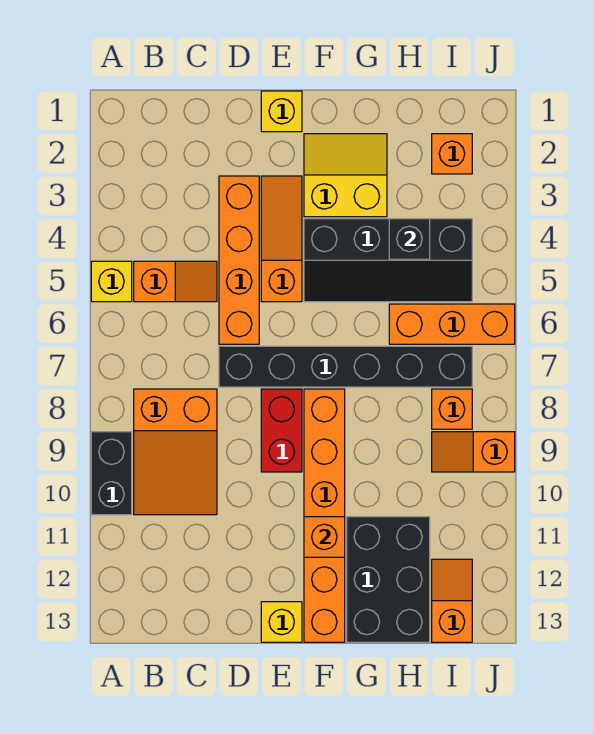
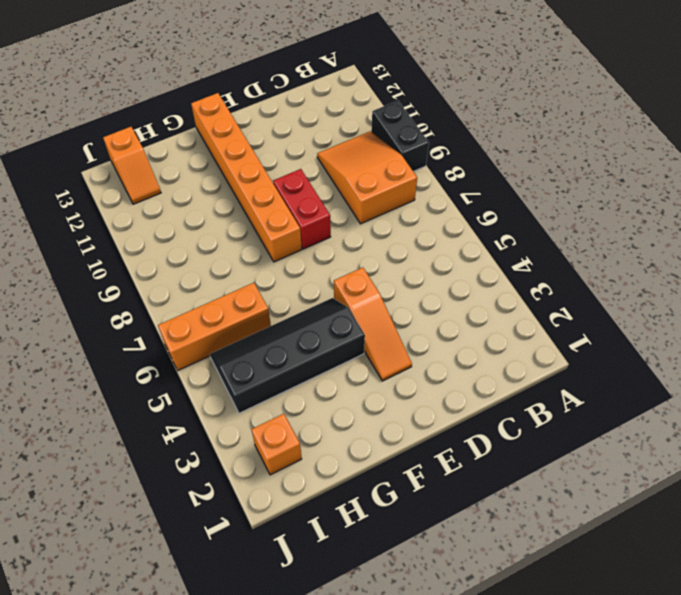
none -> yellow brick A5 level 1
none -> orange slope B5:C5 level 1 top B
none -> orange brick D3:D6 level 1

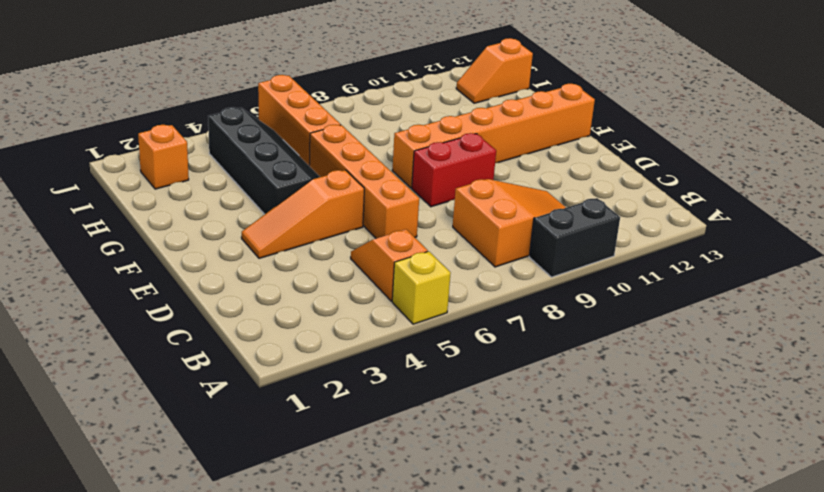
orange brick D6:G6 level 1 -> orange brick D3:D6 level 1
none -> black brick D7:I7 level 1
none -> yellow brick E1 level 1
none -> yellow brick E13 level 1

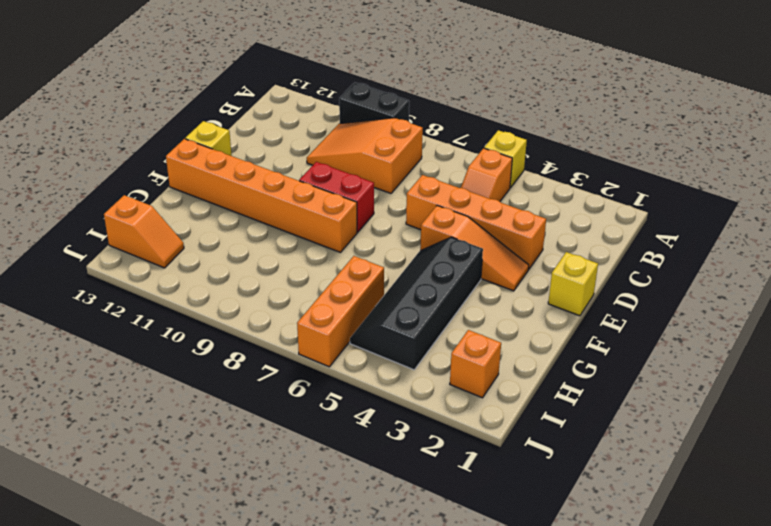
none -> black brick D7:I7 level 1
none -> yellow slope F2:G3 level 1 top 3
none -> black brick G11:H13 level 1

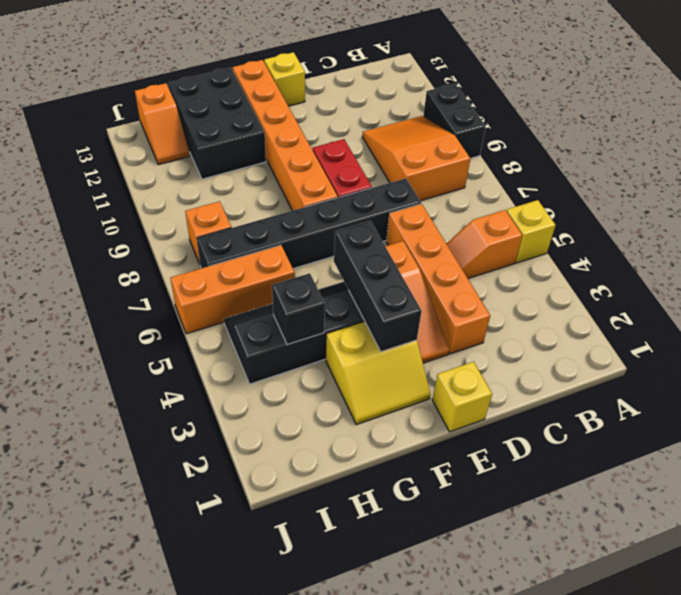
black brick F3:F5 level 2 -> none
none -> orange brick I2 level 1
none -> orange slope I9:J9 level 1 top J
none -> orange brick F11 level 2

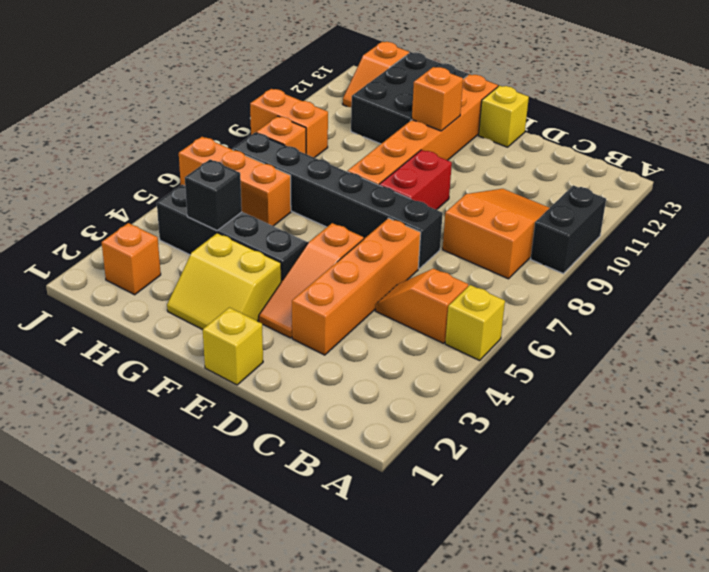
orange brick I9:J9 level 1 -> orange slope I9:J9 level 1 top J

